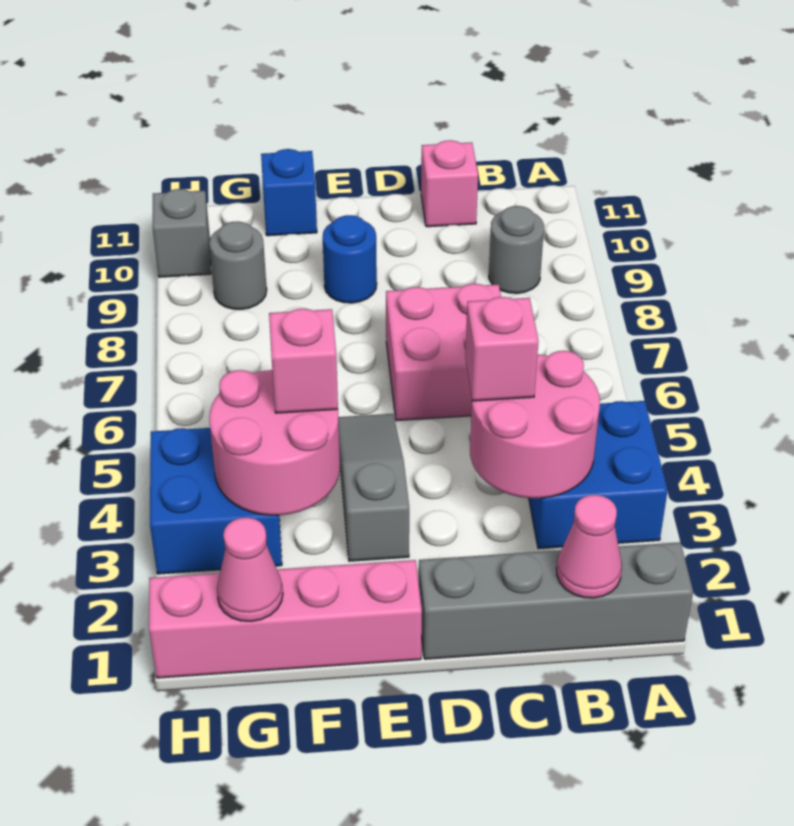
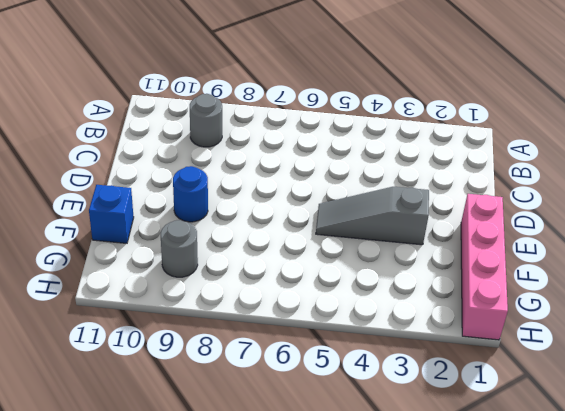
none -> grey brick A1:D1 level 1
none -> blue brick A3:B4 level 1
none -> pink brick C6:D7 level 1

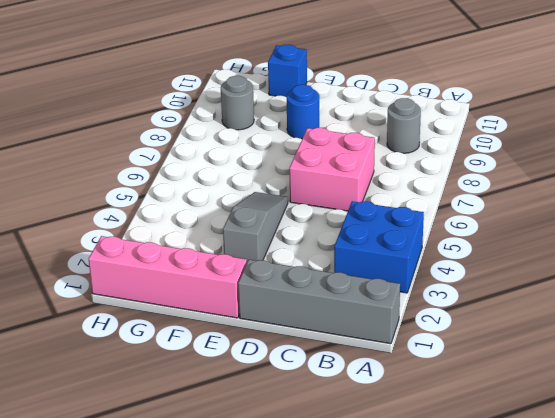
none -> pink brick C11 level 1
none -> blue brick G3:H4 level 1
none -> grey brick H10 level 1

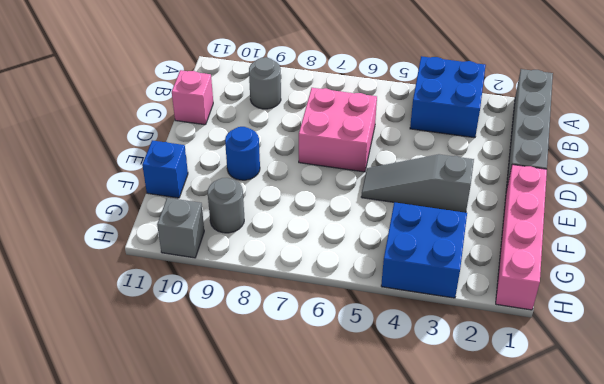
none -> pink cone B1 level 2
none -> pink round brick B3:C4 level 2
none -> pink round brick F3:G4 level 2

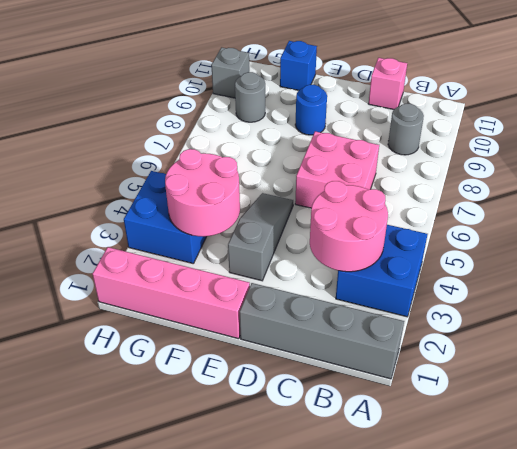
none -> pink cone B1 level 2
none -> pink cone G1 level 2
none -> pink brick C4 level 3

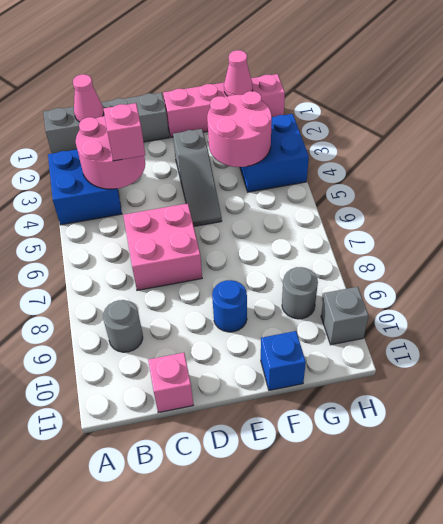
none -> pink brick F4 level 3

